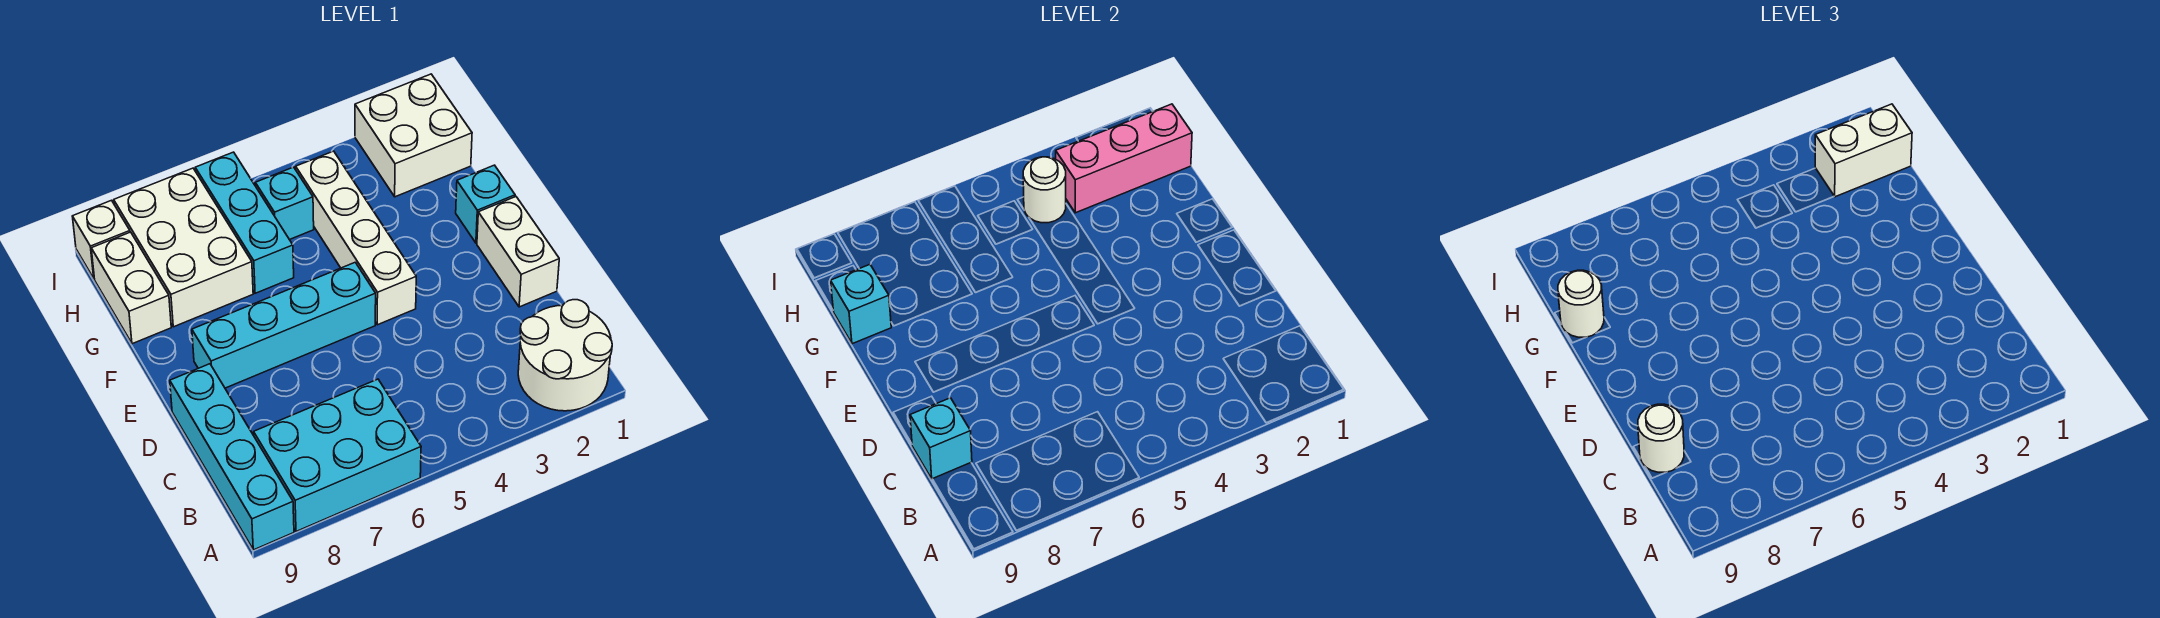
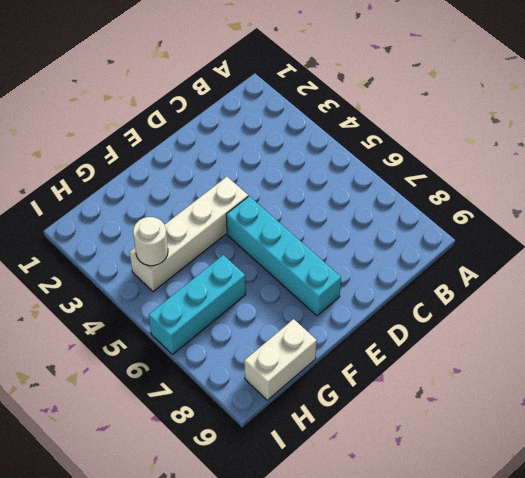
none -> white round brick A1:B2 level 1
none -> cyan brick A6:B8 level 1
none -> cyan brick A9:D9 level 1

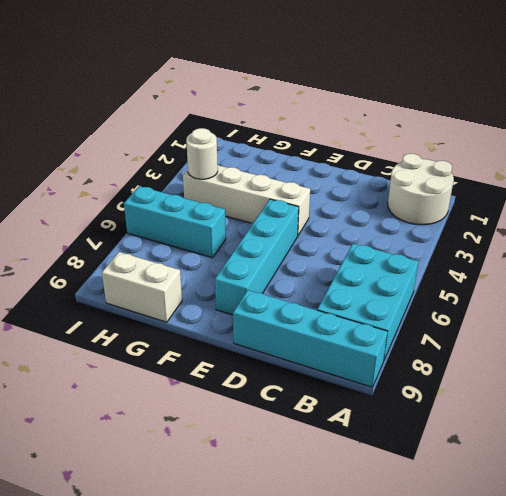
none -> white brick D1:E1 level 1
none -> cyan brick F1 level 1
none -> white brick G7:I8 level 1

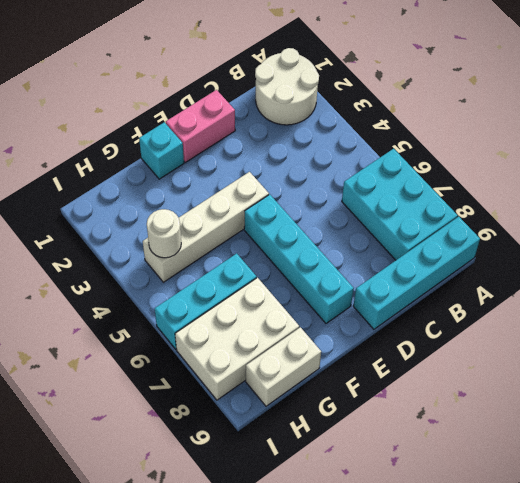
pink brick D1:E1 level 1 -> white brick D1:E1 level 1
none -> white brick H1:I2 level 1
none -> cyan brick H5 level 1
none -> white brick I9 level 1

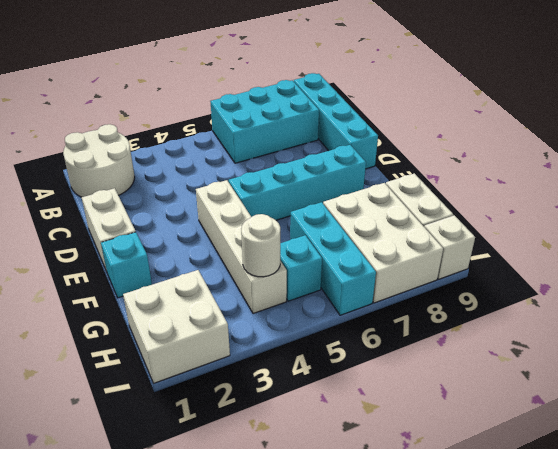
none -> cyan brick C9 level 2
none -> cyan brick G9 level 2
none -> pink brick H1:H3 level 2

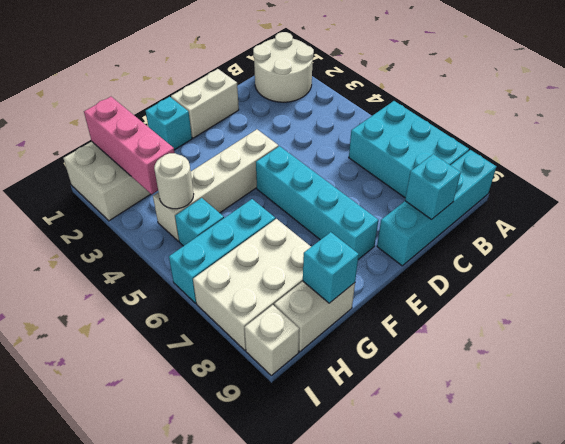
none -> white round brick C9 level 3
none -> white round brick G9 level 3
none -> white brick H1:H2 level 3

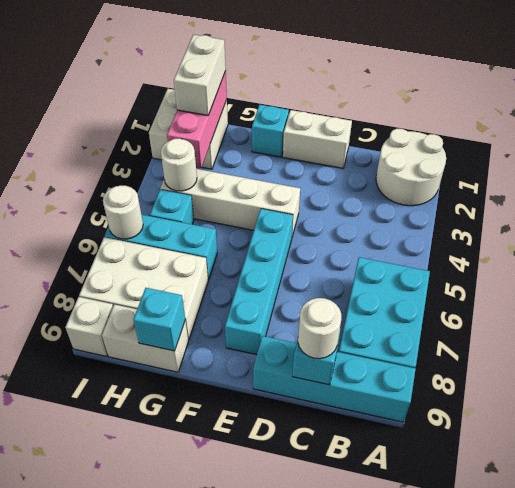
white round brick I6 level 2 -> white round brick G9 level 3

